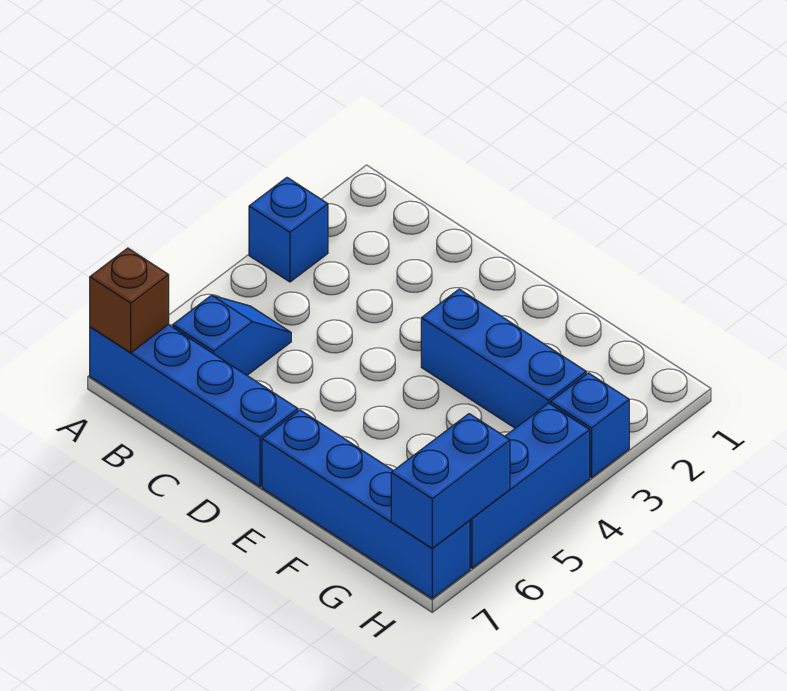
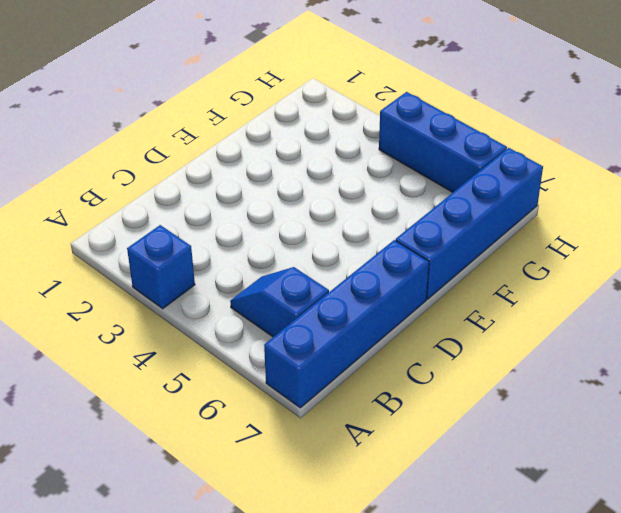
none -> blue brick E3:G3 level 1
none -> blue brick H3 level 1

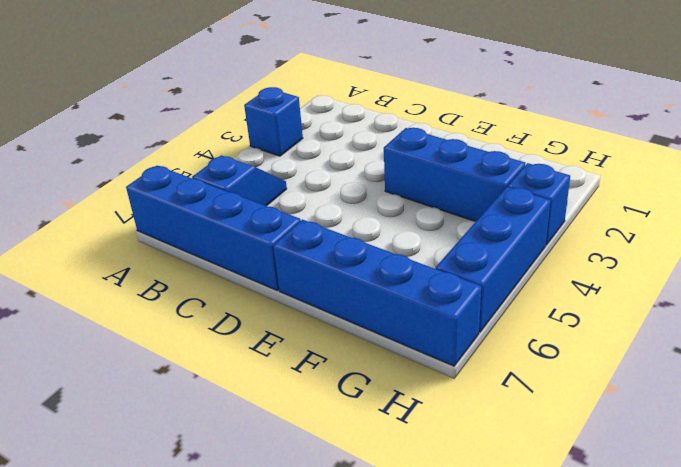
none -> brown brick A7 level 2
none -> blue brick H6:H7 level 2

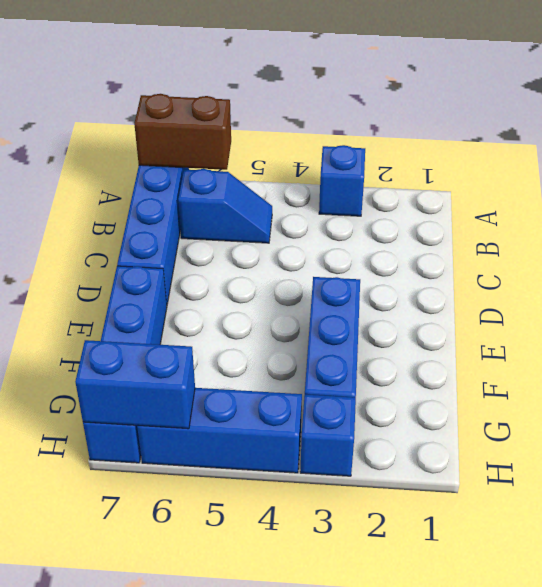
brown brick A6:A7 level 2 -> brown brick A7 level 2

